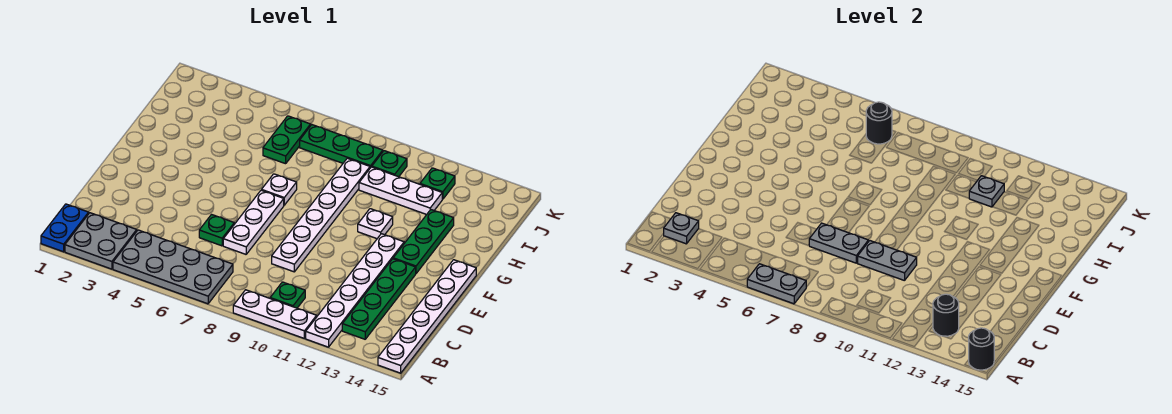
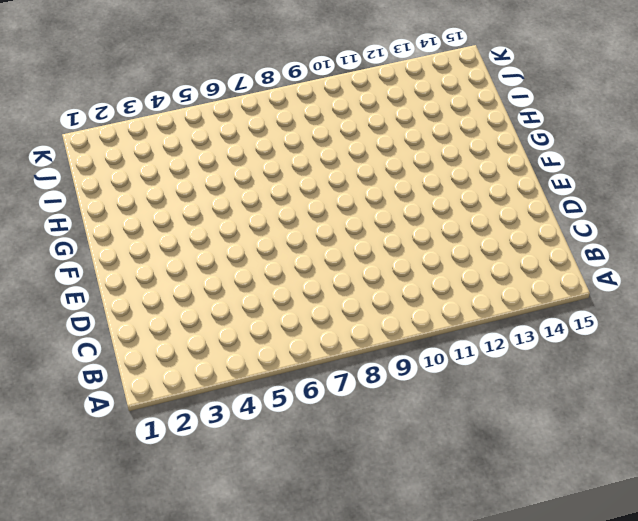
none -> blue plate A1:B1 level 1
none -> grey plate A2:B3 level 1
none -> grey plate A4:B7 level 1

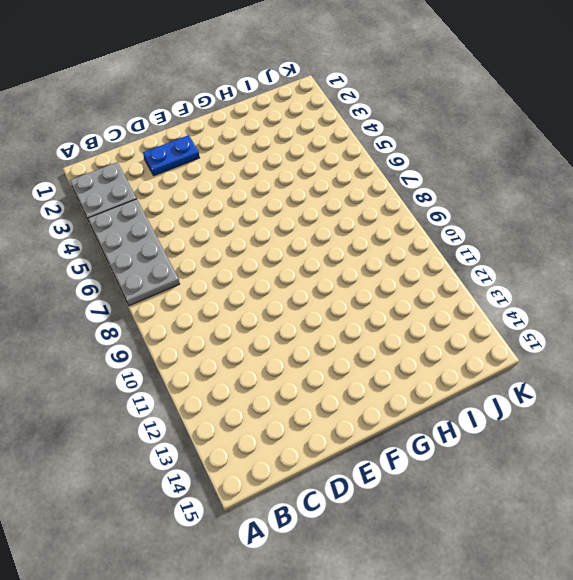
blue plate D2:E2 level 1 -> blue plate A1:B1 level 1
none -> white plate A9:A11 level 1
none -> white plate A12:F12 level 1
none -> white plate A15:F15 level 1

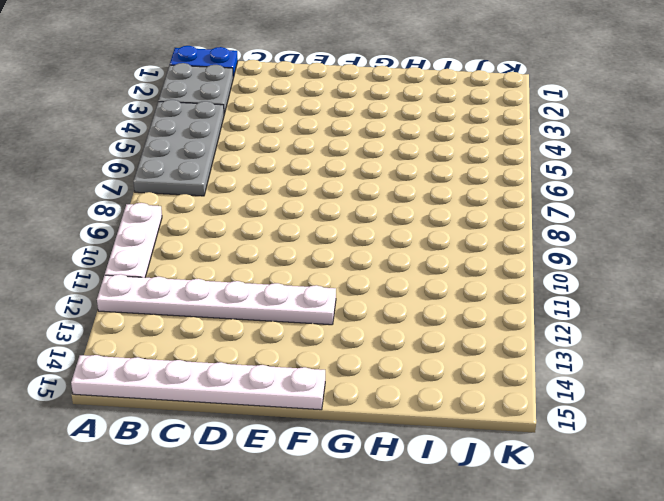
none -> green plate B10 level 1
none -> green plate B13:E13 level 1
none -> green plate D6 level 1

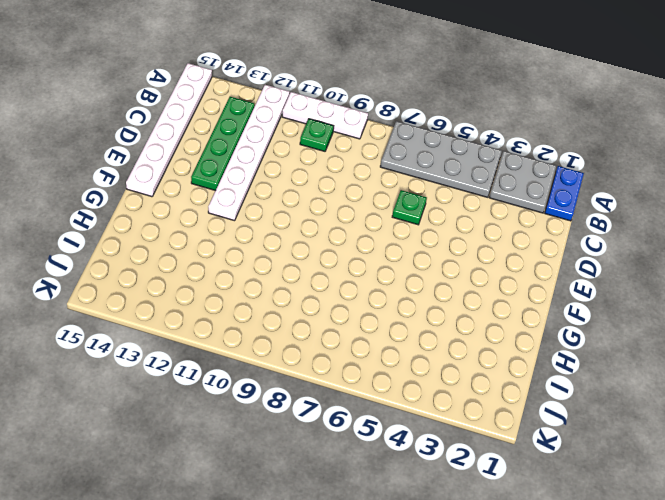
none -> white plate D7:F7 level 1
none -> white plate D9:I9 level 1
none -> green plate F13:H13 level 1

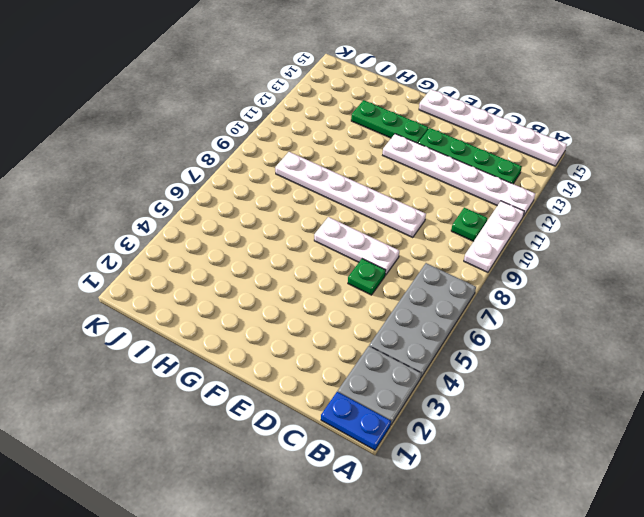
none -> white plate G7 level 1
none -> white plate G11 level 1
none -> green plate I6:J6 level 1

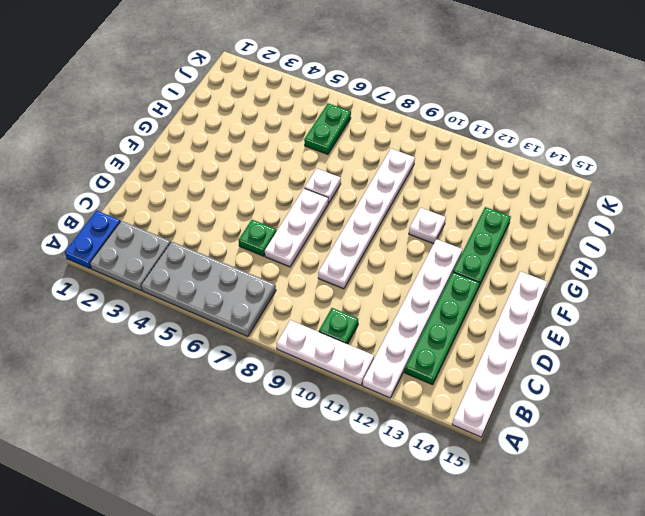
none -> white plate I10:I12 level 1
none -> green plate J7:J9 level 1
none -> green plate J10 level 1

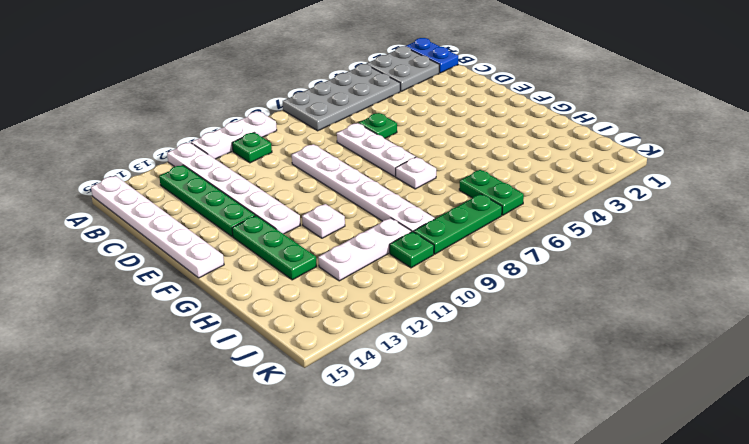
none -> green plate J12 level 1
none -> grey plate A6:A7 level 2
none -> black round brick A15 level 2

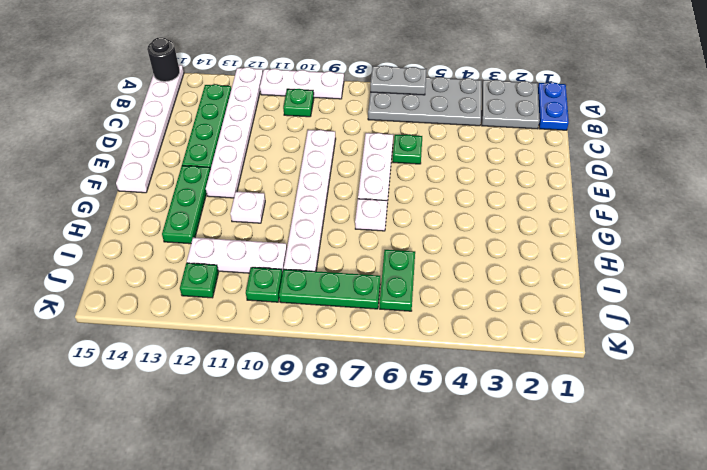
none -> grey plate B2 level 2
none -> black round brick B13 level 2
none -> grey plate D7:D8 level 2

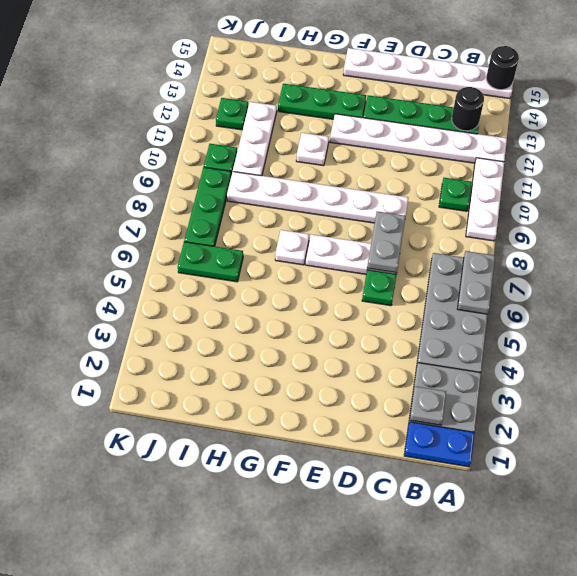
none -> grey plate D9:D10 level 2
none -> grey plate I11 level 2
none -> black round brick J6 level 2

